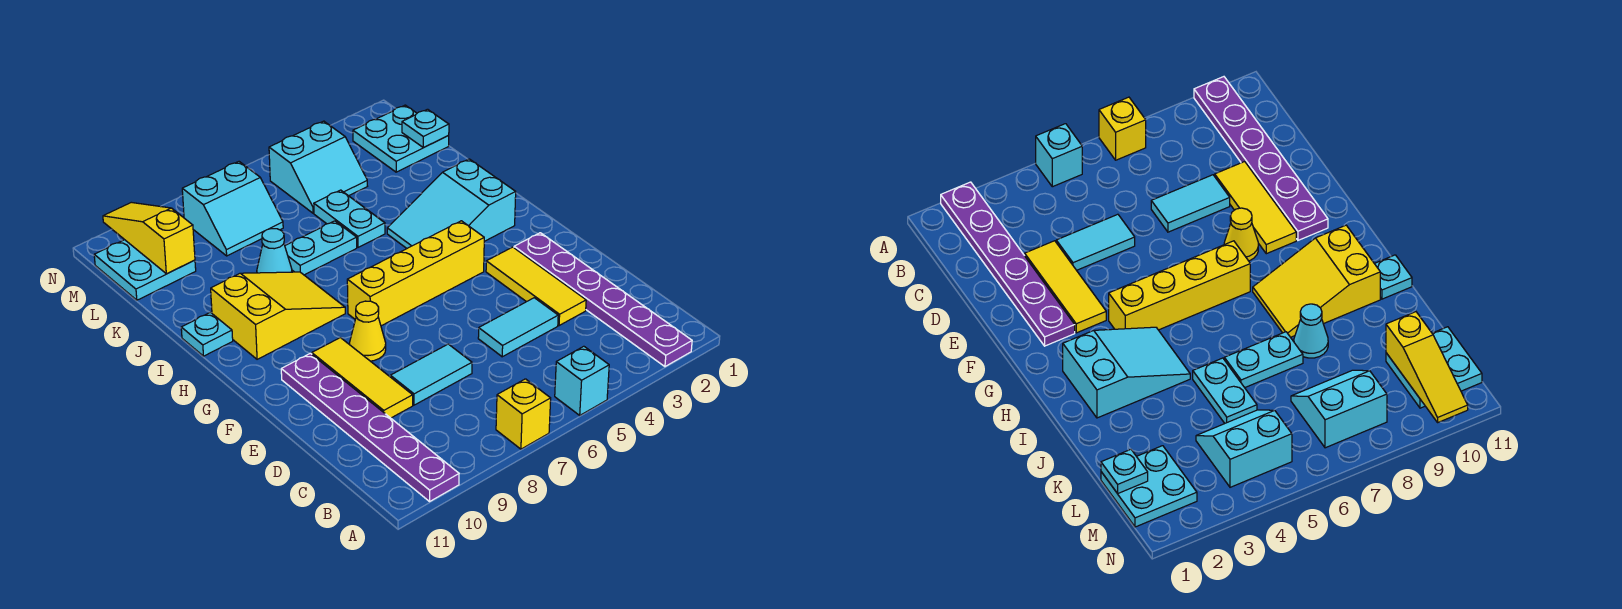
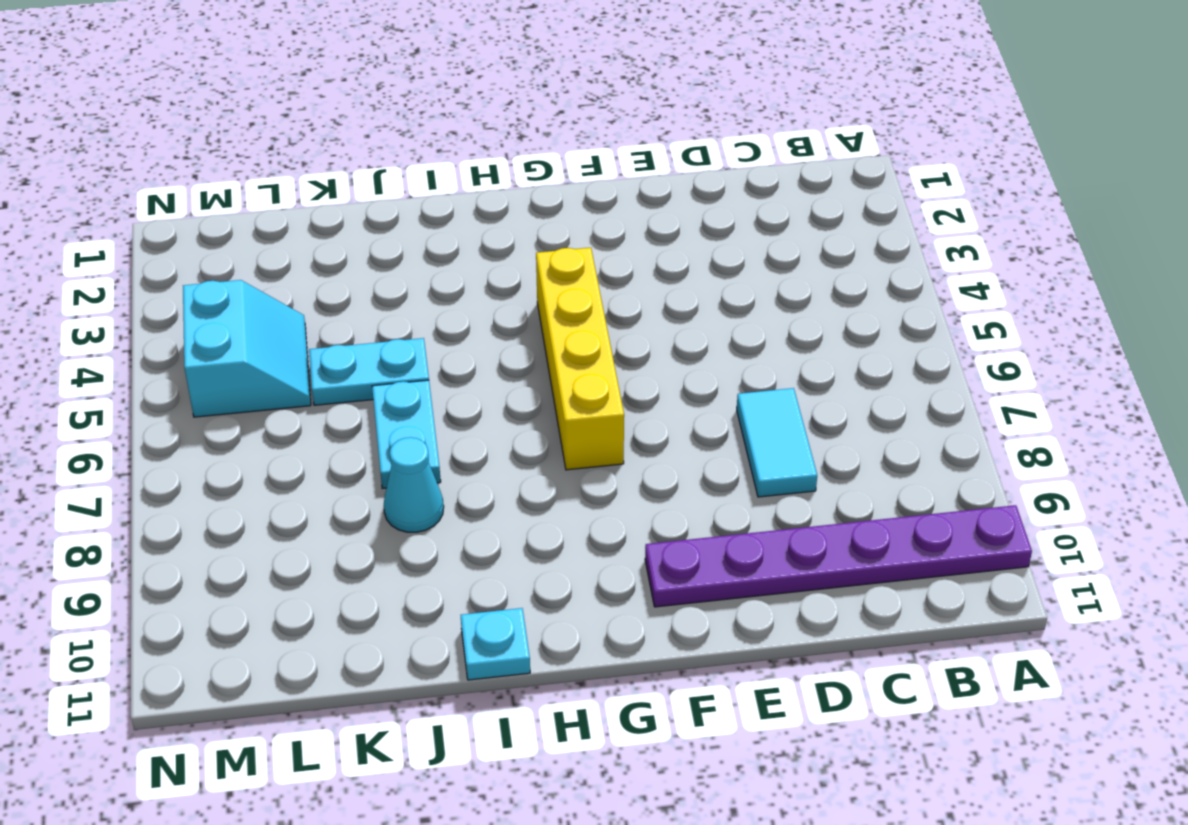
none -> purple plate A2:F2 level 1
none -> cyan brick A5 level 1
none -> yellow brick A7 level 1

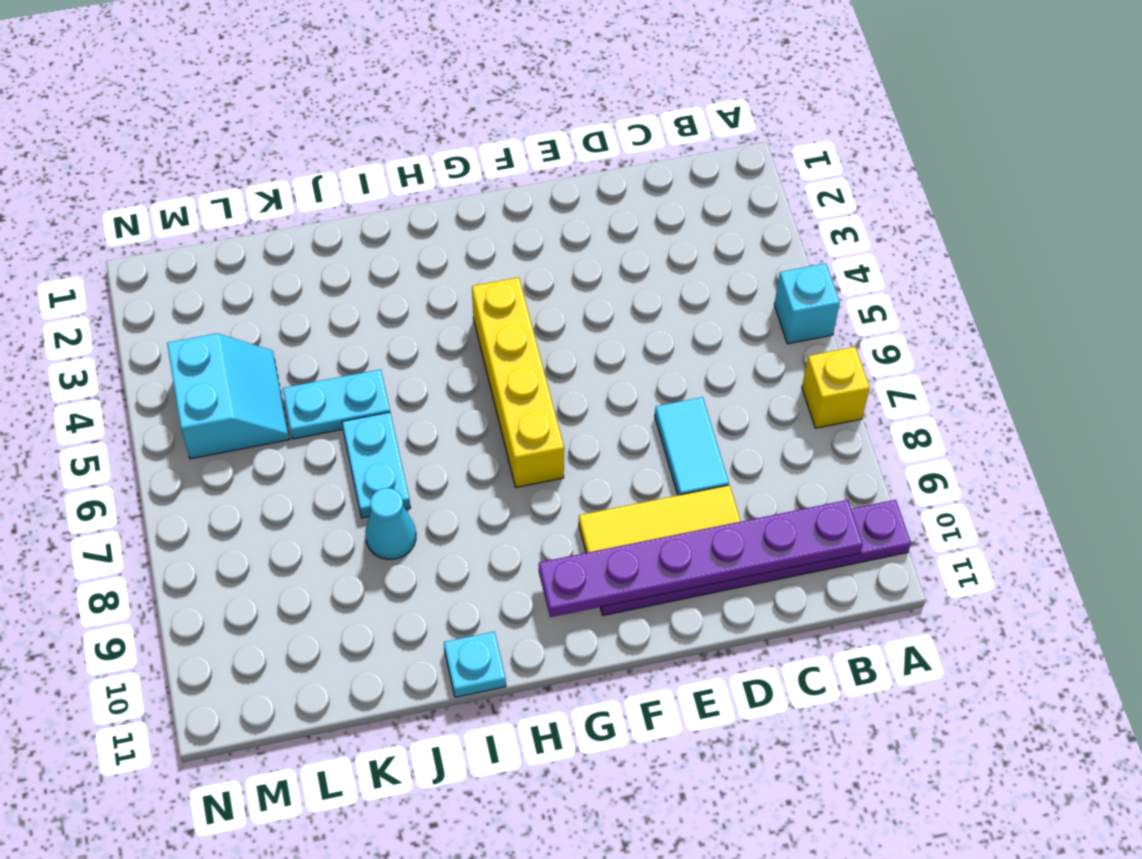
purple plate B10:G10 level 2 -> purple plate A2:F2 level 1
none -> yellow tile D3:F3 level 1
none -> cyan tile D4:D5 level 1
none -> yellow cone F8 level 1

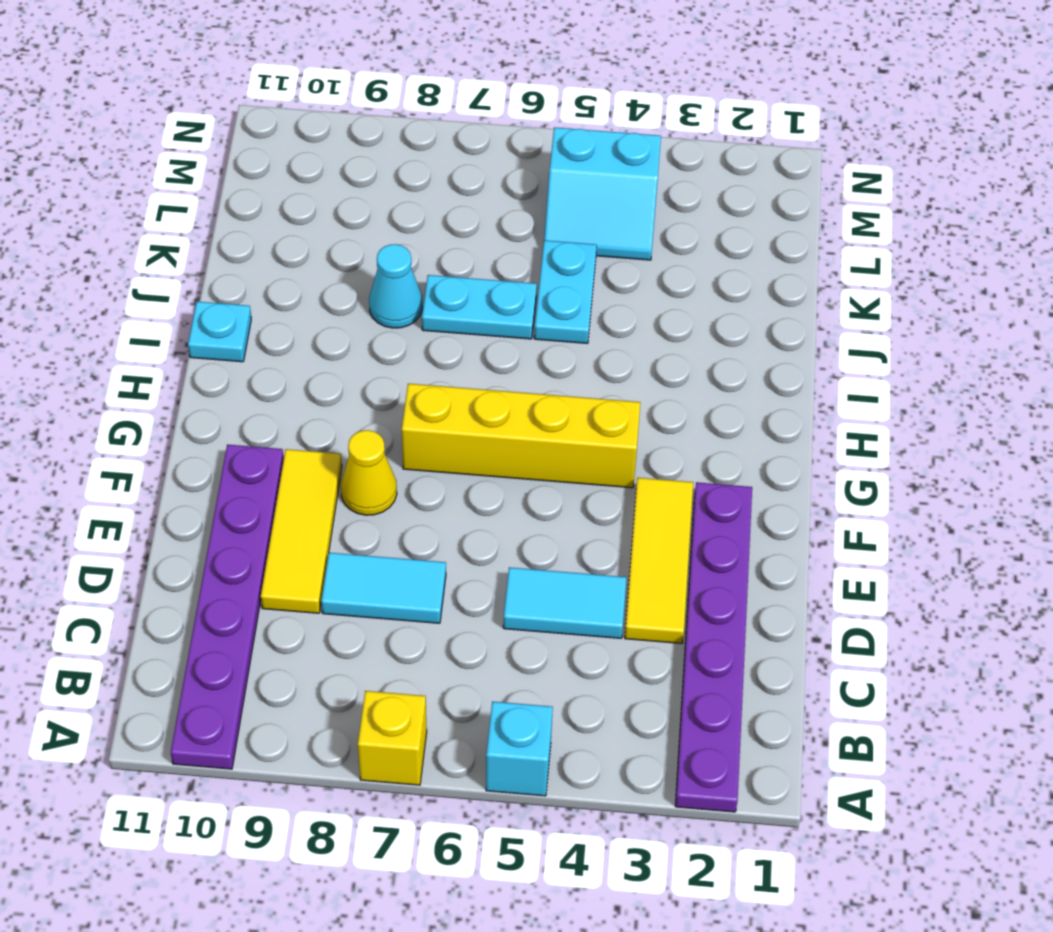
none -> cyan slope H2:I4 level 1 top 2
none -> yellow slope H8:I10 level 1 top 10
none -> cyan plate L1:M2 level 1

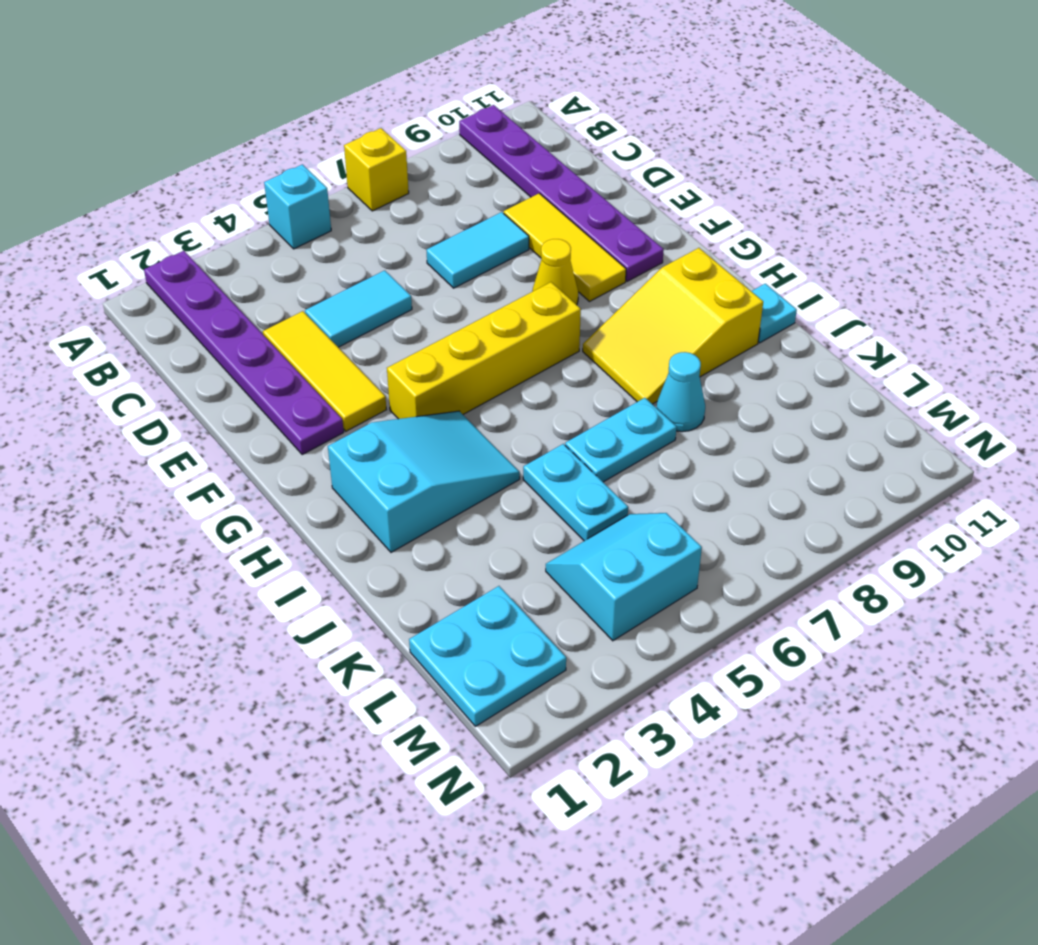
none -> cyan slope L7:M8 level 1 top M
none -> cyan plate L10:M11 level 1
none -> cyan plate L1 level 2

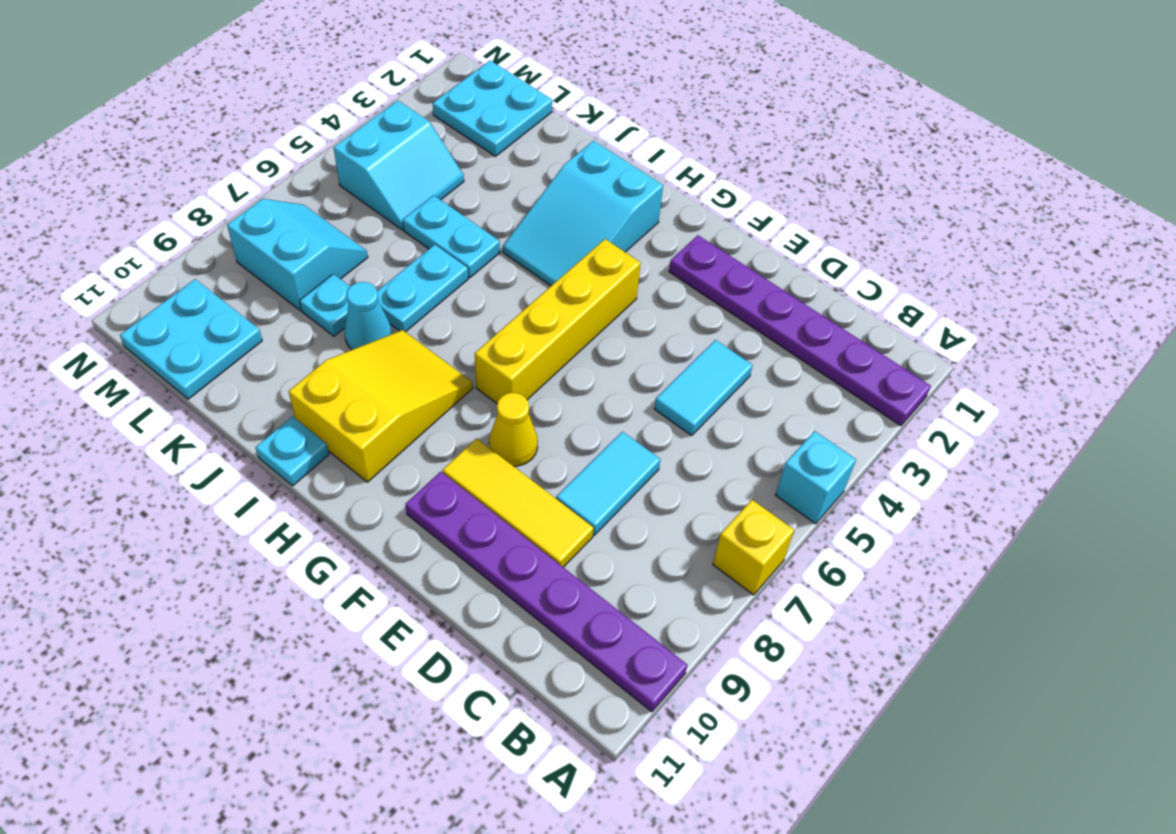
cyan plate K8 level 1 -> cyan plate L1 level 2
cyan slope L7:M8 level 1 top 8 -> cyan slope L7:M8 level 1 top M
none -> yellow tile D3:F3 level 1
none -> yellow slope L10:N10 level 2 top L

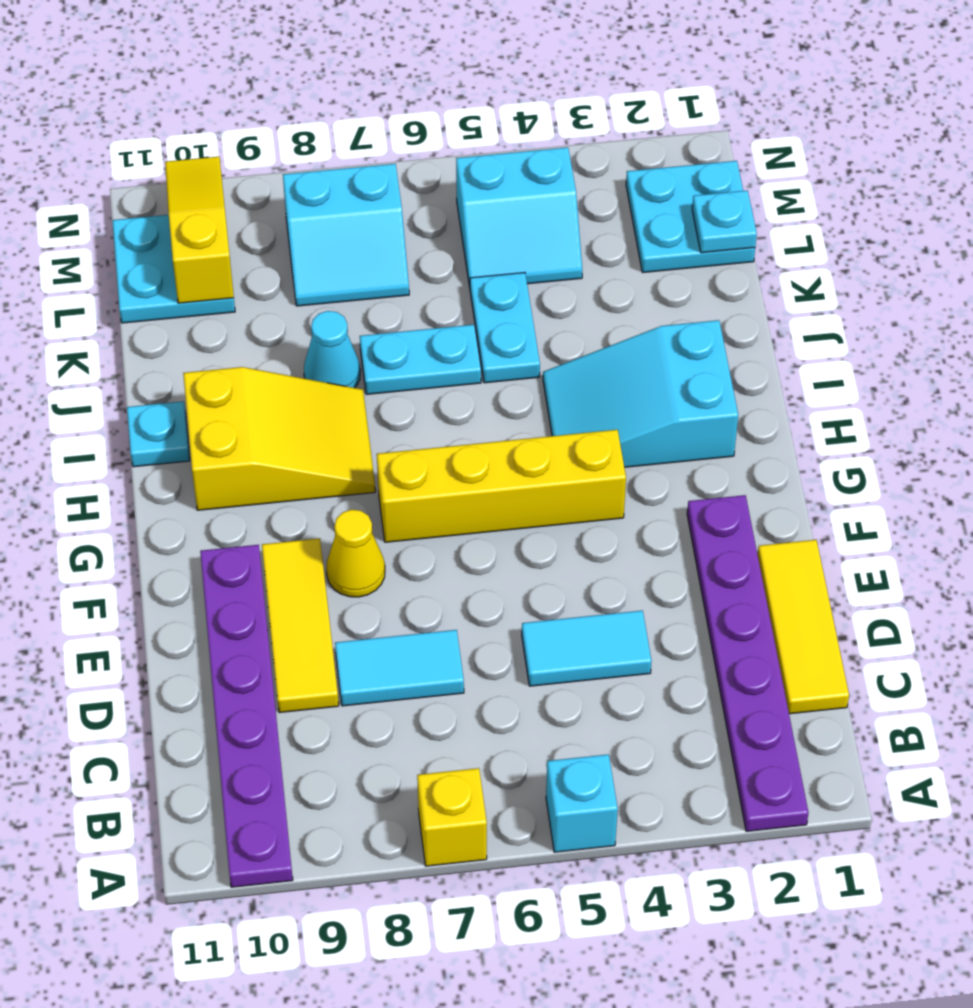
yellow tile C1:E1 level 1 -> yellow tile D3:F3 level 1

